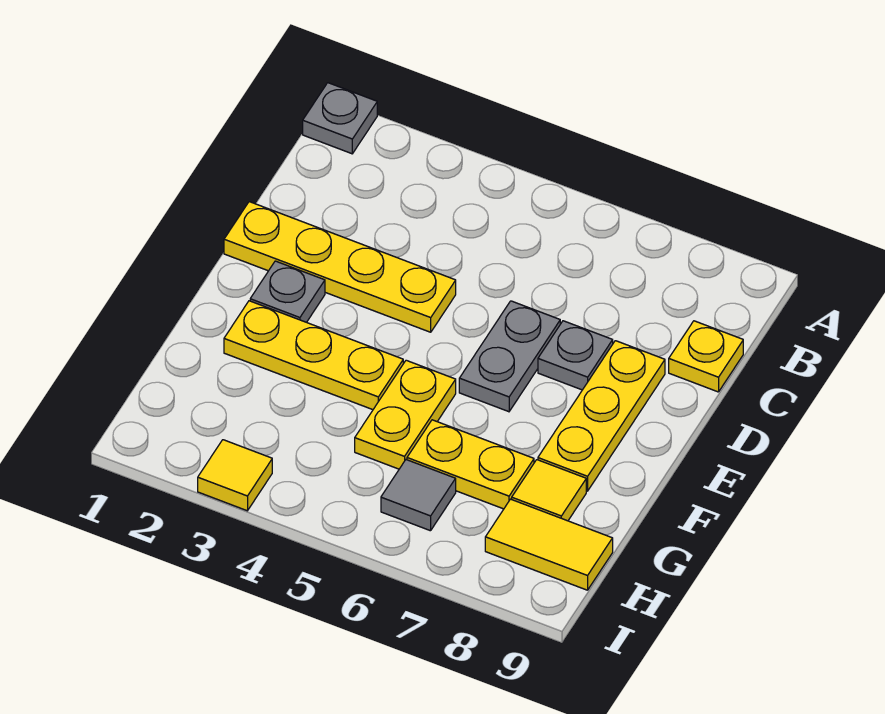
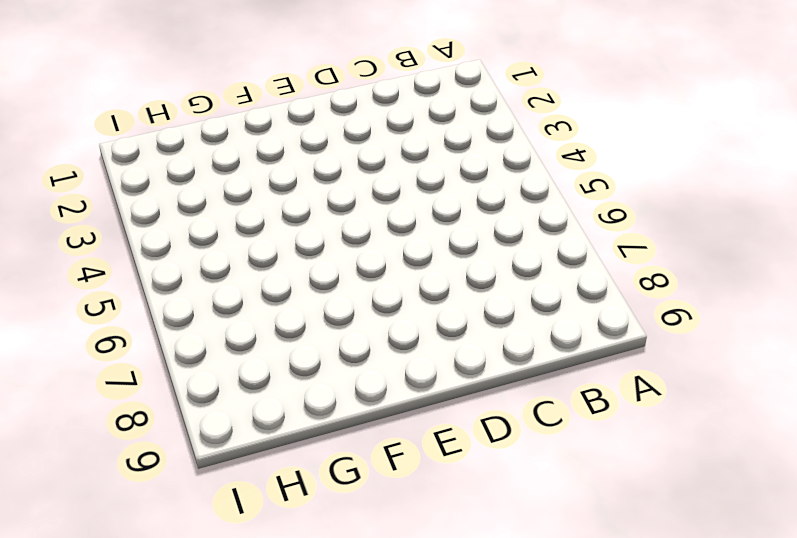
none -> grey plate A1 level 1
none -> yellow plate C9 level 1
none -> yellow plate D1:D4 level 1

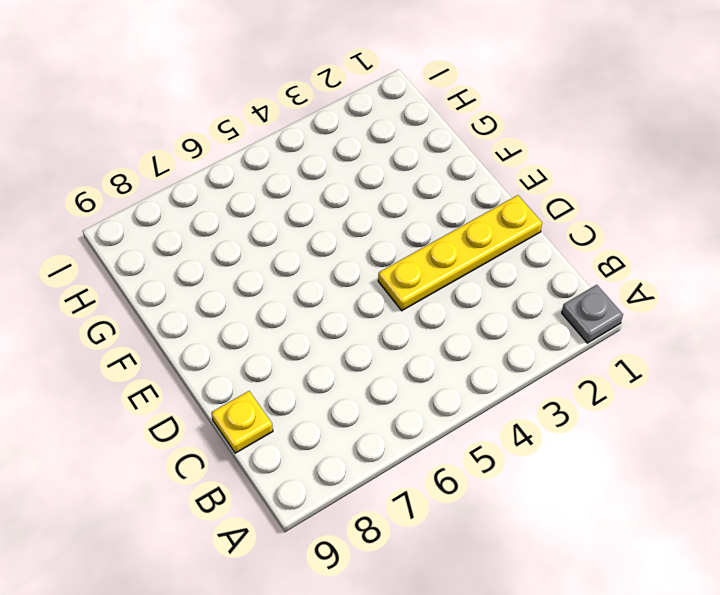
none -> grey plate D6:E6 level 1
none -> grey plate D7 level 1
none -> yellow plate D8:F8 level 1

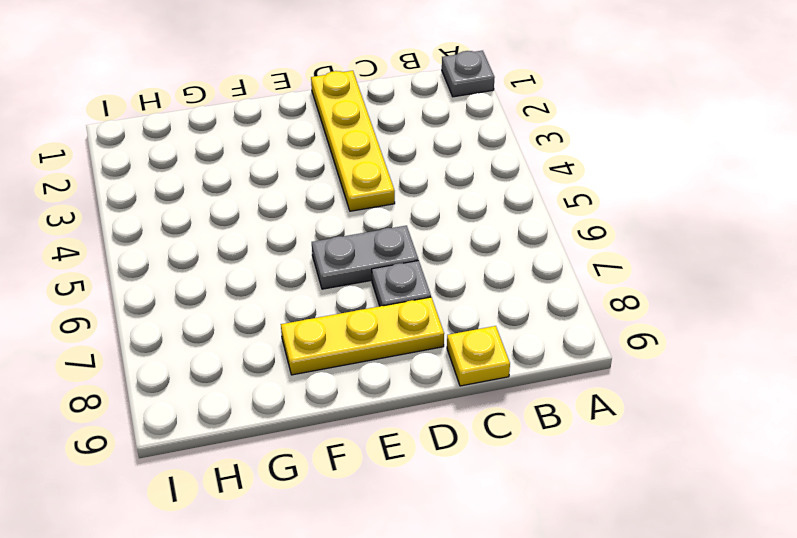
none -> grey plate E2 level 1
none -> yellow plate F2:F4 level 1
none -> yellow plate F5:G5 level 1

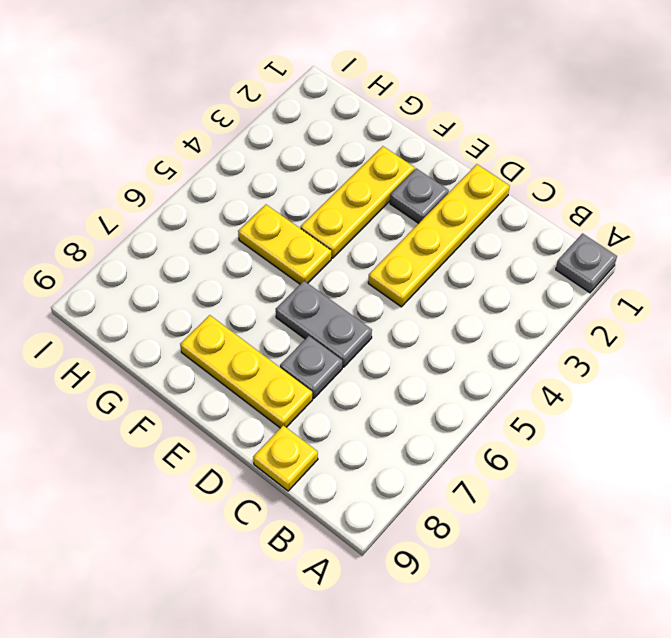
none -> yellow plate G6:G7 level 1
none -> yellow tile G8 level 1
none -> grey tile H6 level 1

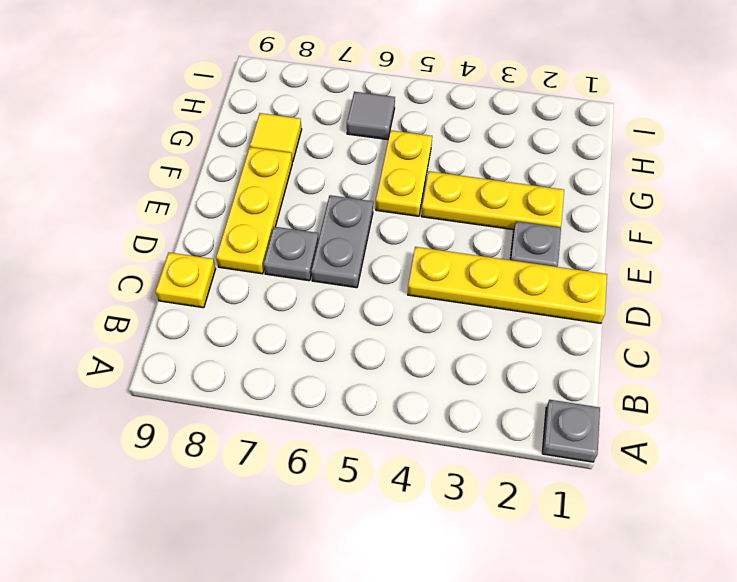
none -> yellow plate G6:G7 level 1
none -> yellow tile H8:H9 level 1
none -> yellow tile I3 level 1

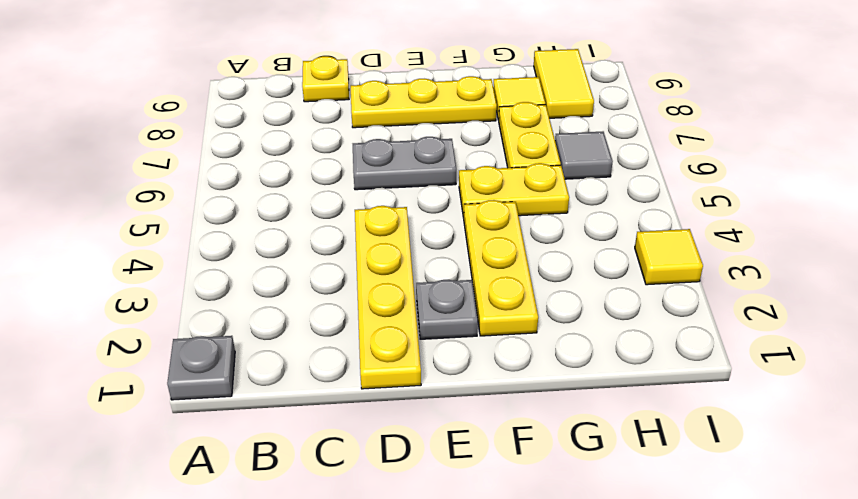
none -> grey plate D7 level 1

